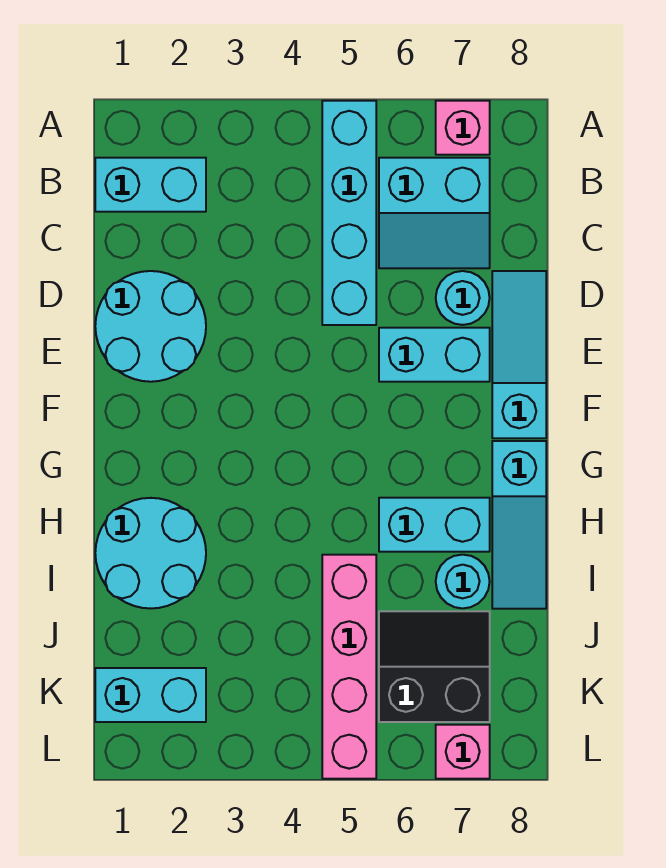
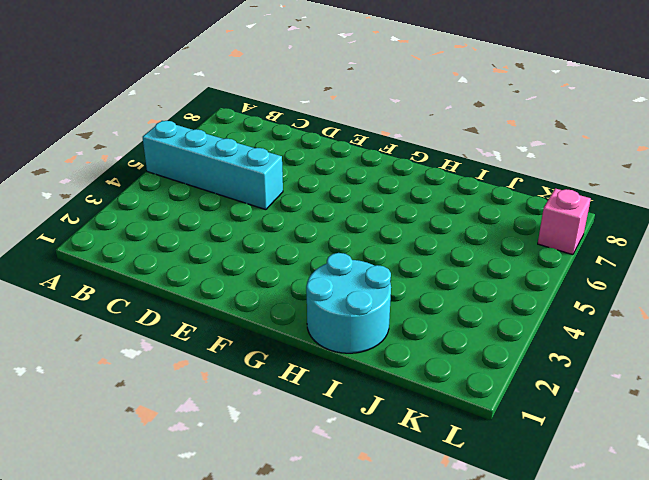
none -> pink brick A7 level 1
none -> cyan brick B1:B2 level 1
none -> cyan slope B6:C7 level 1 top B

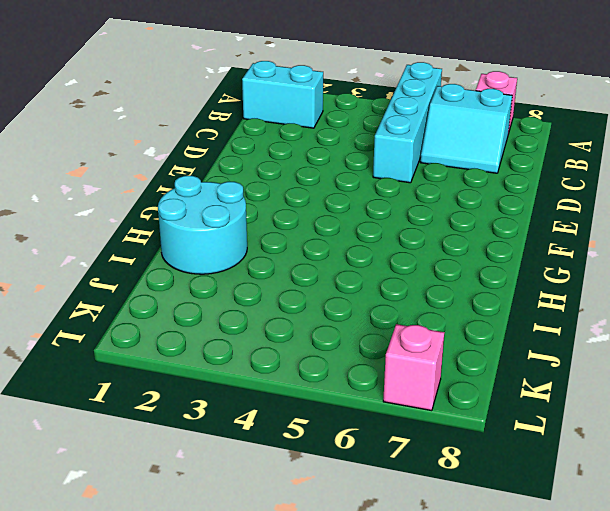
none -> cyan round brick D1:E2 level 1
none -> cyan round brick D7 level 1
none -> cyan slope D8:F8 level 1 top F

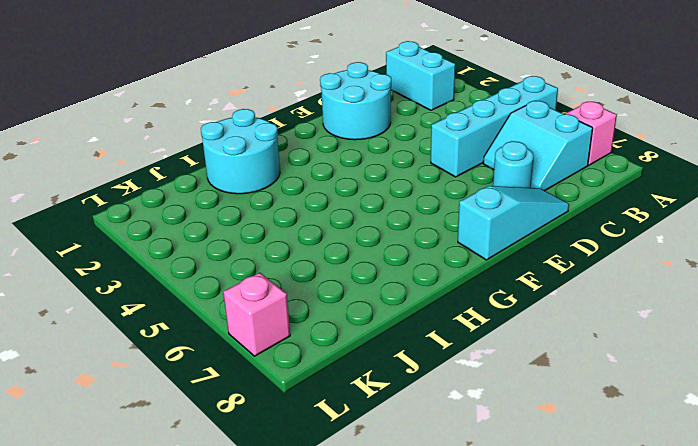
none -> cyan brick E6:E7 level 1
none -> cyan slope G8:I8 level 1 top G
none -> cyan brick H6:H7 level 1

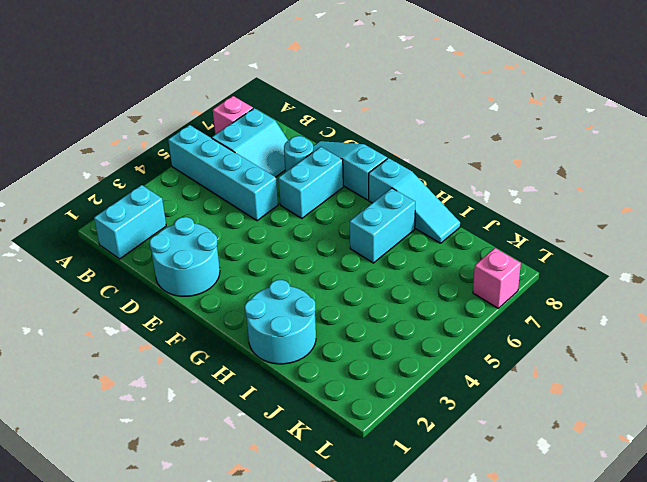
none -> pink brick I5:L5 level 1
none -> cyan round brick I7 level 1
none -> black slope J6:K7 level 1 top K

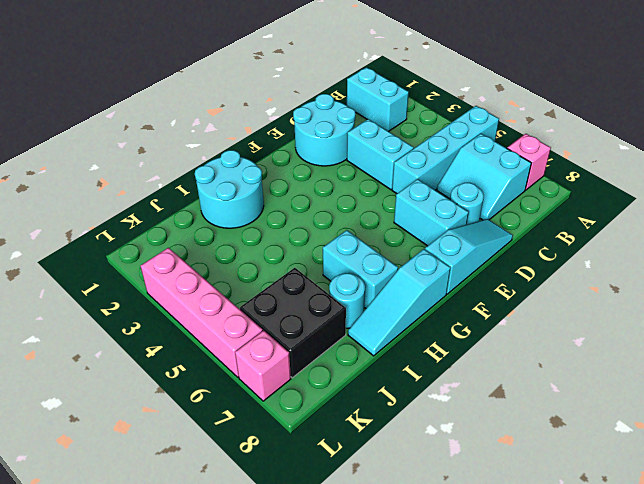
cyan brick D3:D4 level 1 -> cyan brick K1:K2 level 1
black brick J6:K7 level 1 -> black slope J6:K7 level 1 top K
pink brick L3:L6 level 1 -> pink brick I5:L5 level 1

